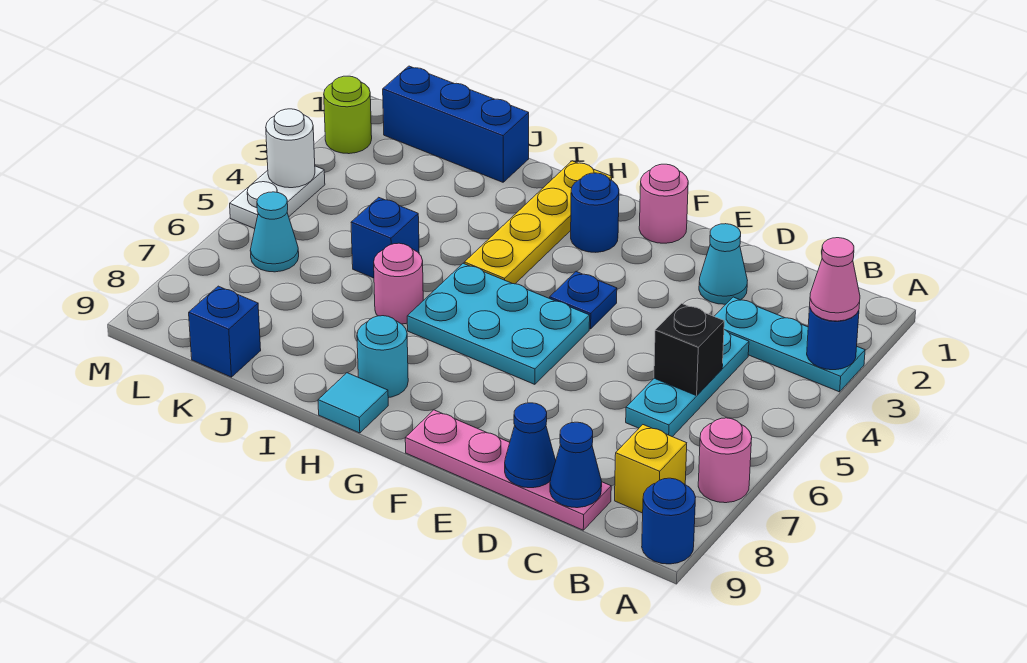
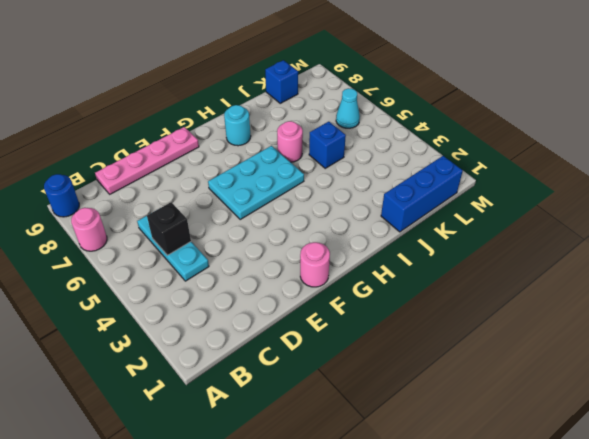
none -> cyan plate A3:C3 level 1
none -> yellow brick B8 level 1
none -> cyan cone D2 level 1

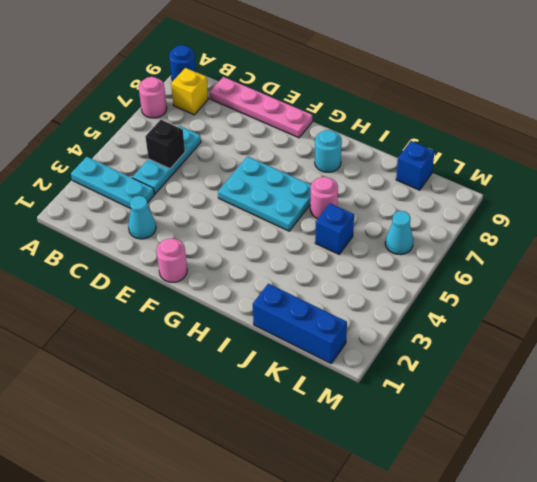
none -> blue plate F4 level 1
none -> blue round brick G2 level 1
none -> yellow plate H1:H4 level 1

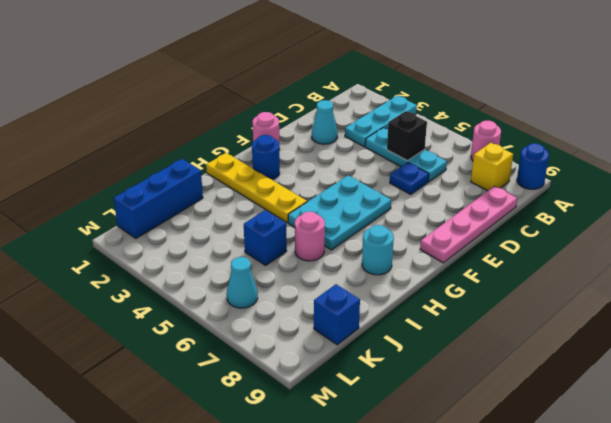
blue plate D6 level 1 -> blue plate F4 level 1
none -> cyan tile H9 level 1
none -> lime round brick M2 level 1
none -> white plate M4:M5 level 1

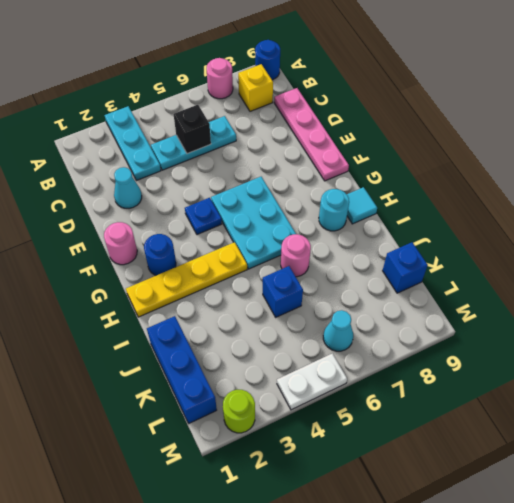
none -> blue round brick A3 level 2
none -> blue cone C9 level 2
none -> blue cone D9 level 2

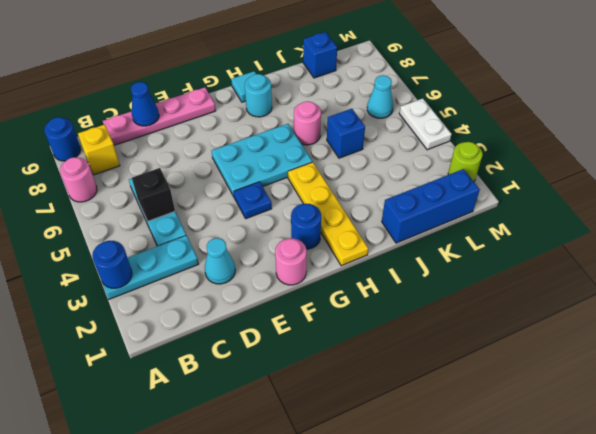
none -> blue cone C9 level 2
none -> white round brick M4 level 2
none -> pink cone A3 level 3

